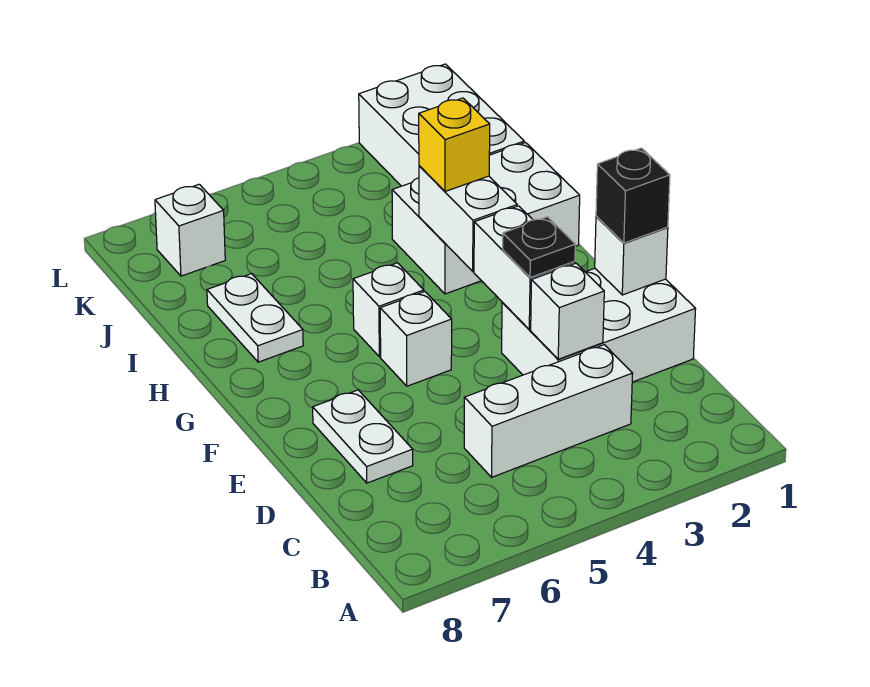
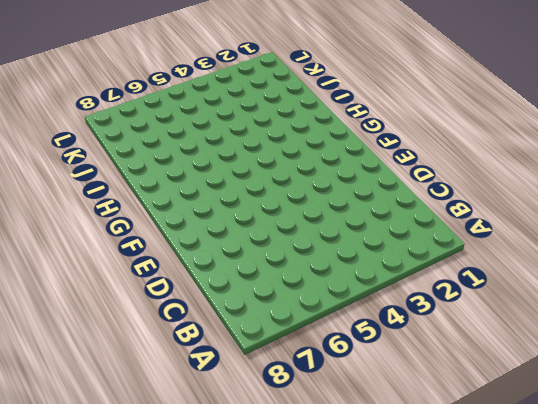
none -> white brick C3:C5 level 1
none -> white brick D1:E3 level 1
none -> white plate D7:E7 level 1

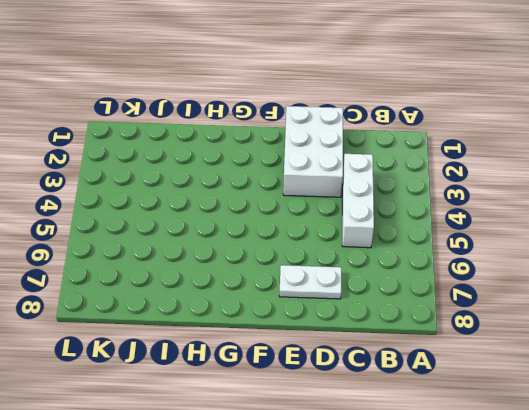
none -> white brick F5 level 1
none -> white brick G5 level 1
none -> white brick H1:I3 level 1

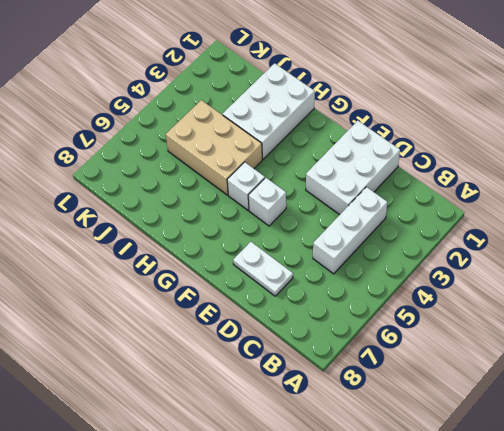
tan brick H4:J5 level 1 -> none
none -> white plate H7:I7 level 1
none -> white brick J1:L2 level 1
none -> white brick K7 level 1

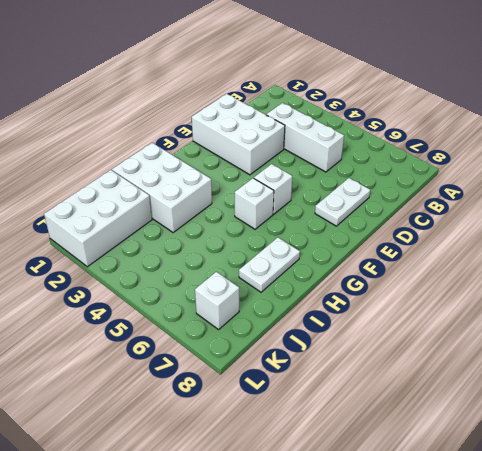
none -> white brick D3 level 2
none -> white brick E1 level 2
none -> white brick E3:F3 level 2

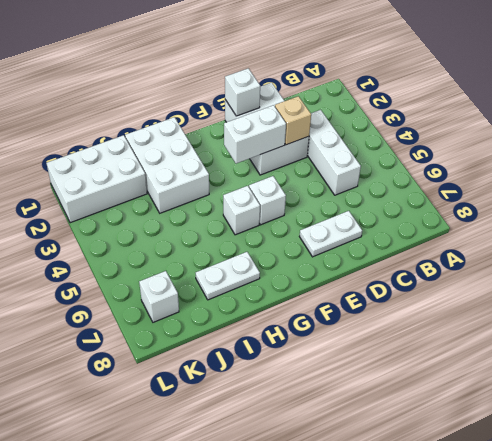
tan brick D3 level 2 -> white brick D3 level 2
none -> white brick G3:H3 level 2
none -> black brick E1 level 3
none -> black plate E3 level 3

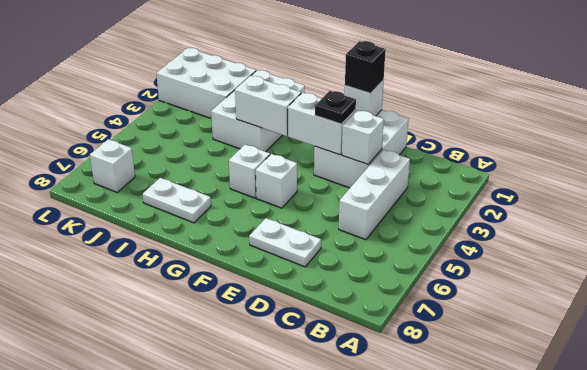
none -> yellow brick H3 level 3

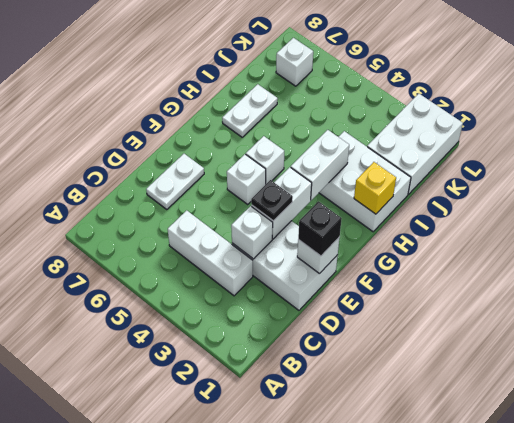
yellow brick H1 level 2 -> yellow brick H3 level 3

